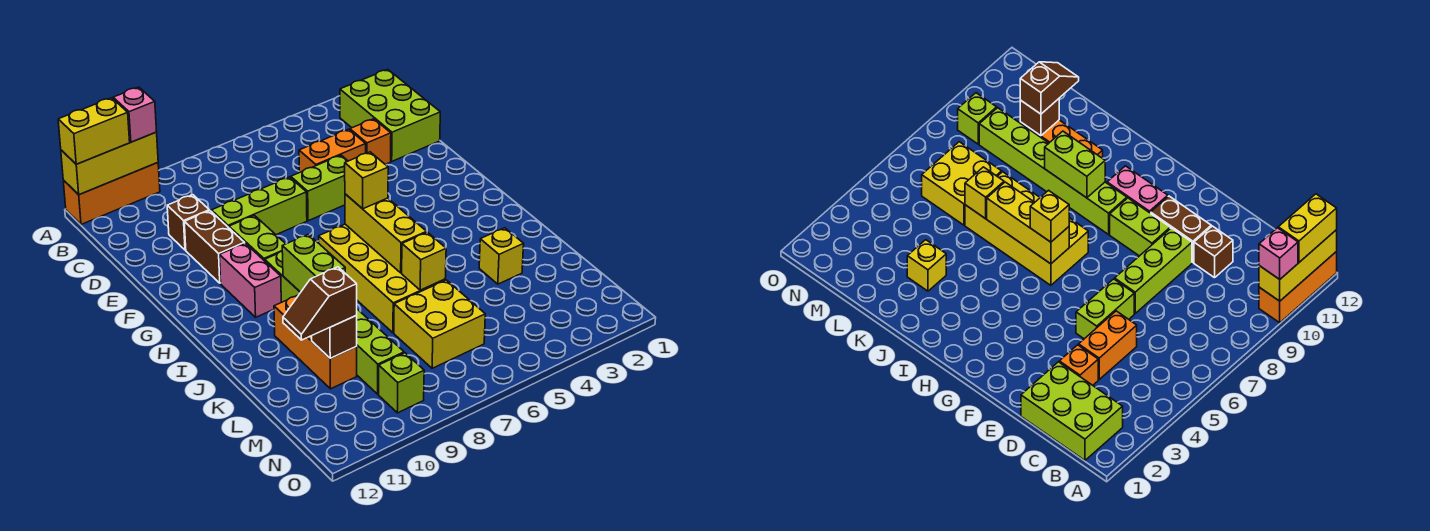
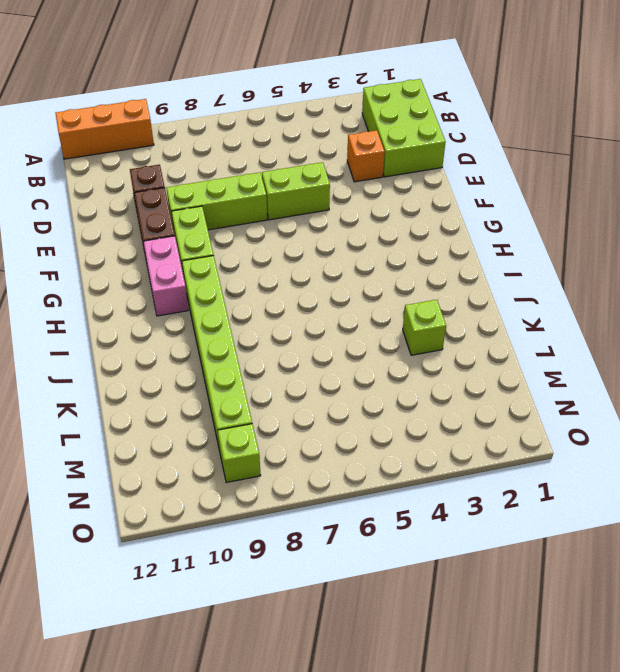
lime brick K3 level 1 -> yellow brick K3 level 1
none -> orange brick D4:D5 level 1
none -> yellow brick H6:K7 level 1
none -> orange brick J10:L10 level 1

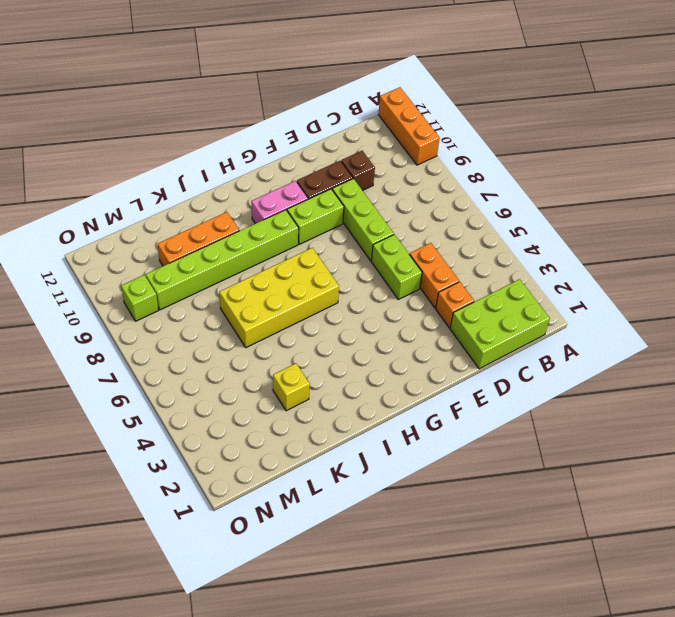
none -> yellow brick L6:M7 level 1
none -> yellow brick A10:A12 level 2
none -> yellow brick H6:J6 level 2

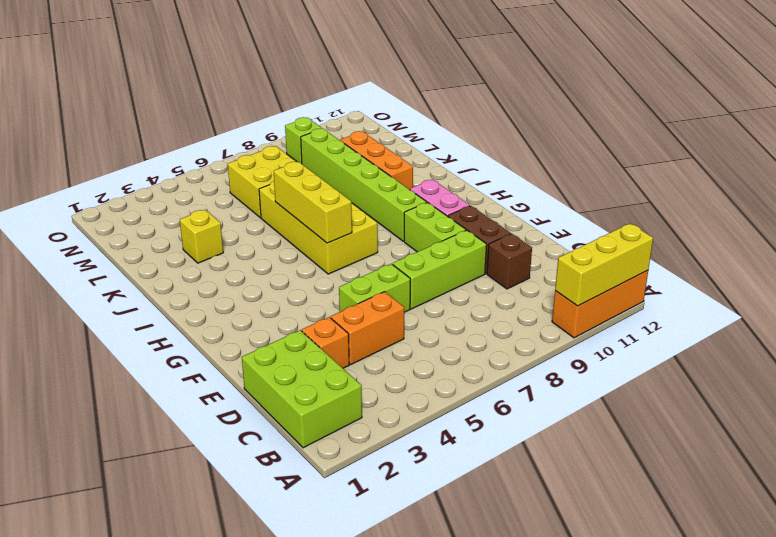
none -> lime brick I9:J9 level 2
none -> yellow brick K6 level 2
none -> brown brick L10 level 2

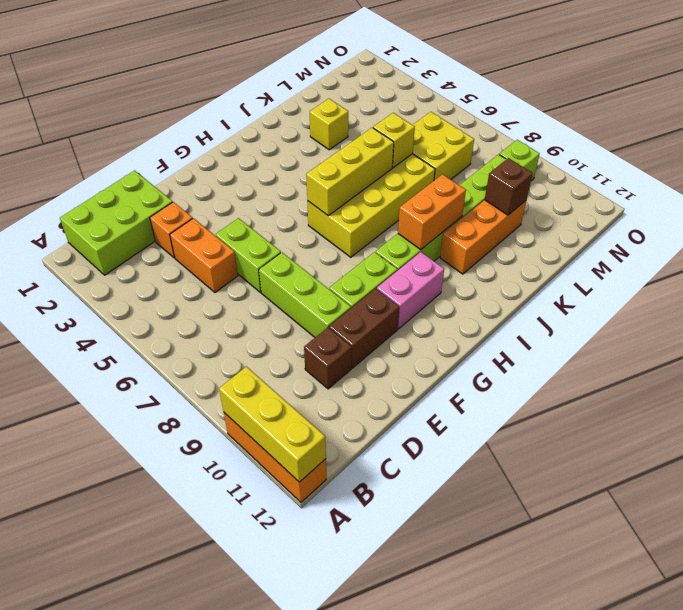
orange brick I9:J9 level 2 -> lime brick I9:J9 level 2
none -> pink brick A10 level 3
none -> yellow brick A11:A12 level 3
none -> yellow brick H6 level 3

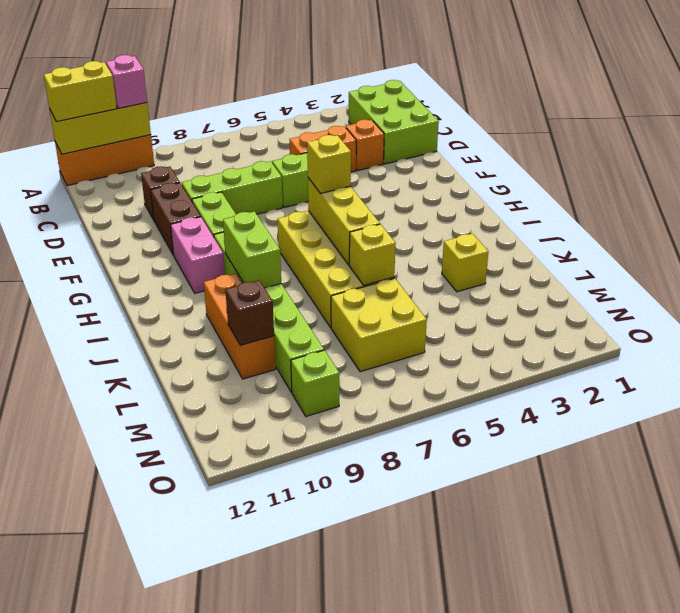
none -> brown slope L10:L11 level 3 top 10

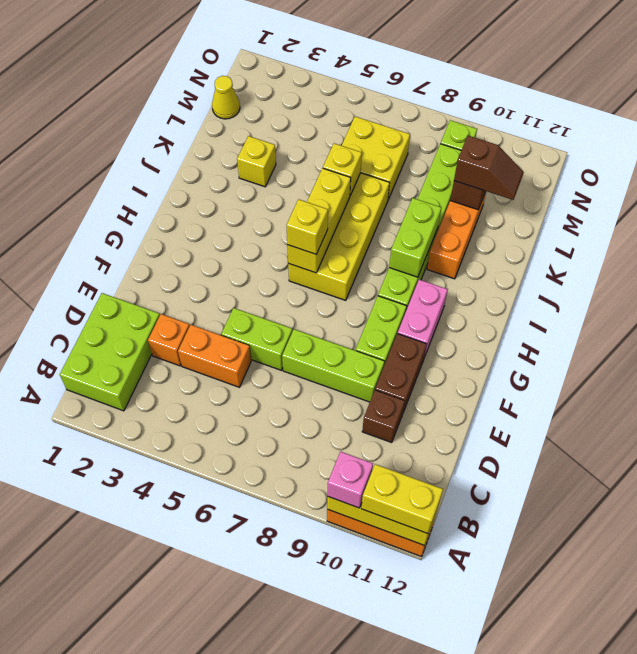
yellow cone M1 level 1 -> none

